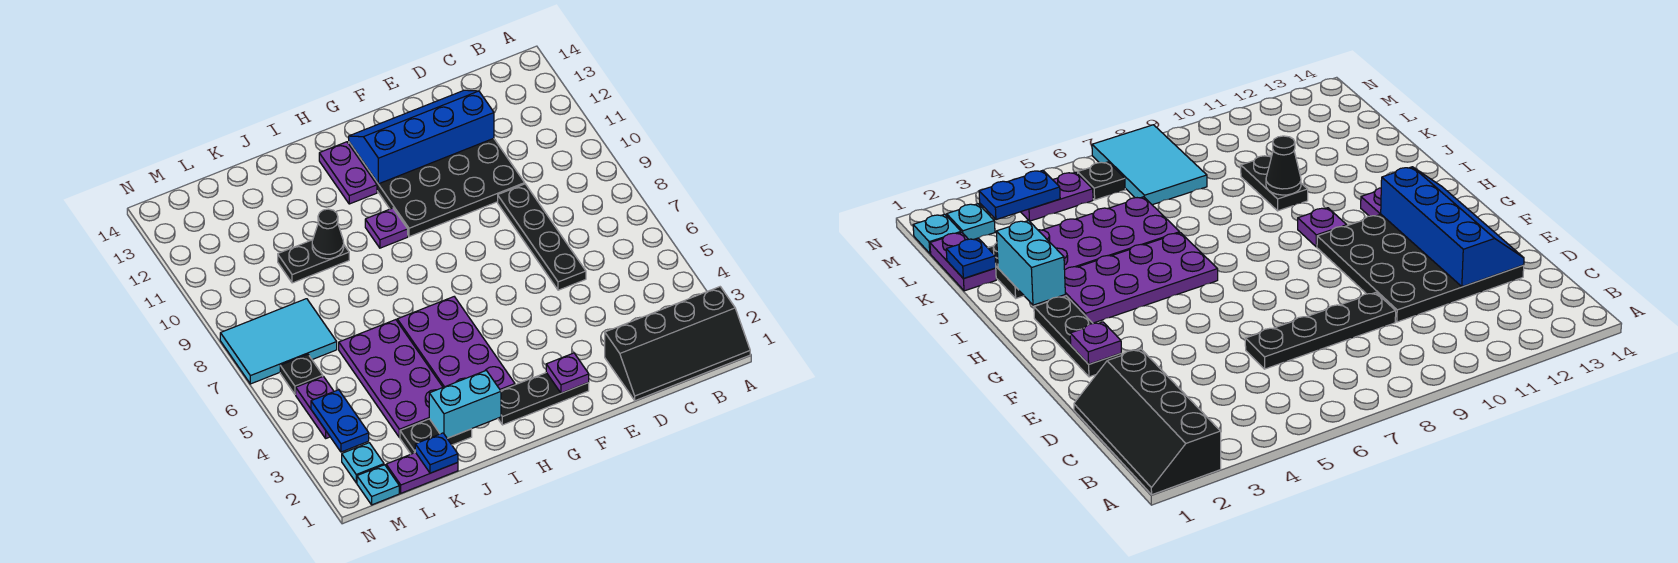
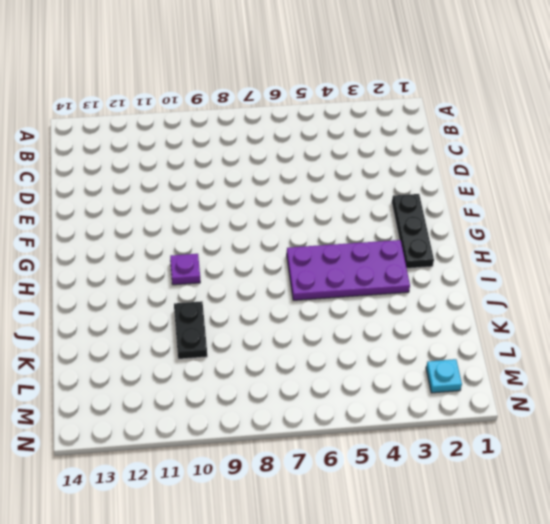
none -> black slope A1:D2 level 1 top 2
none -> black plate D6:D9 level 1
none -> black plate D10:G13 level 1

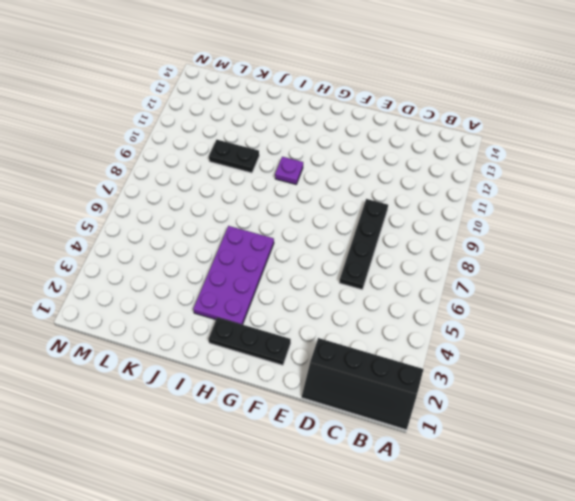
none -> black plate D10:G13 level 1
none -> purple plate H12:H13 level 1
none -> black plate J2:K2 level 1

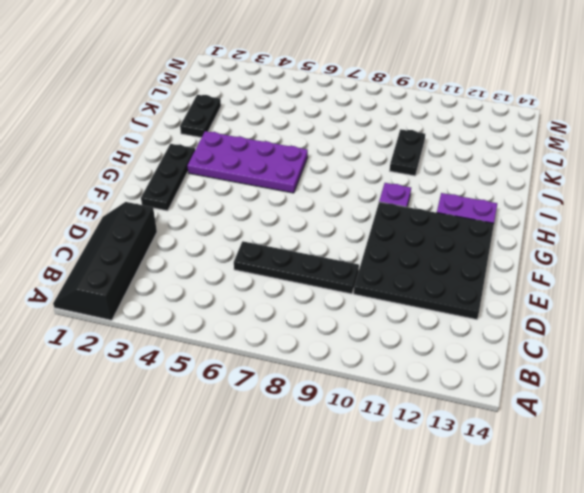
none -> purple plate J3:K6 level 1
none -> purple plate K1:L1 level 1
none -> cyan tile L7:N8 level 1

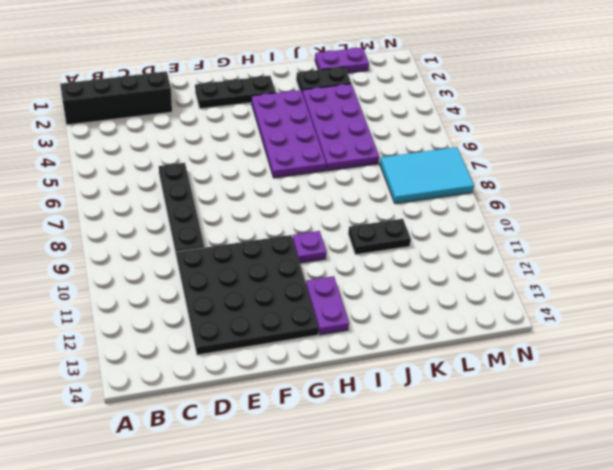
none -> cyan plate M1 level 1
none -> cyan plate M2 level 1
none -> purple plate M4:M5 level 1

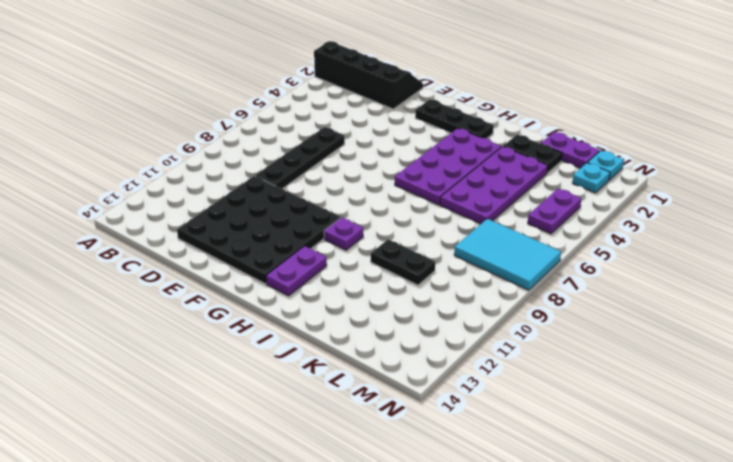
none -> black plate M6 level 1
none -> blue slope D12:G13 level 2 top 12
none -> purple plate F2 level 2

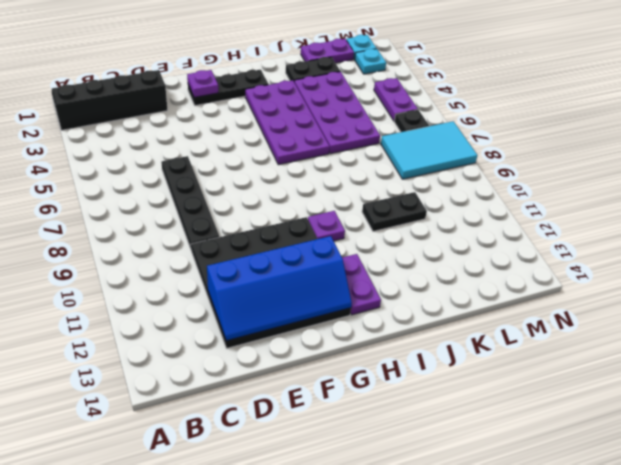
none -> cyan brick I2:J2 level 2
none -> black cone J10 level 2
none -> blue plate K1 level 2

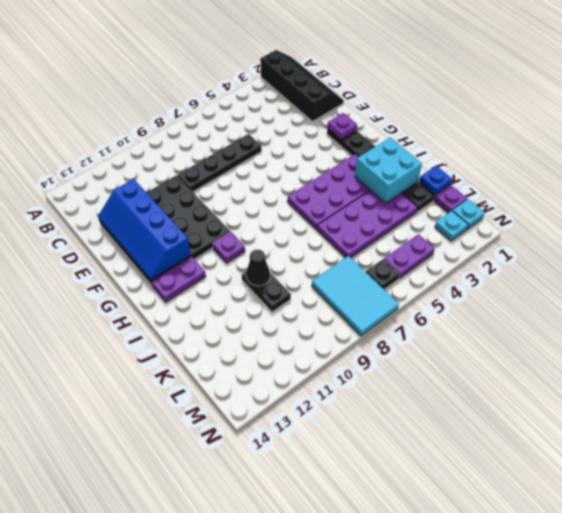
cyan brick I2:J3 level 2 -> cyan brick I2:J2 level 2
none -> blue plate M3:M4 level 2

